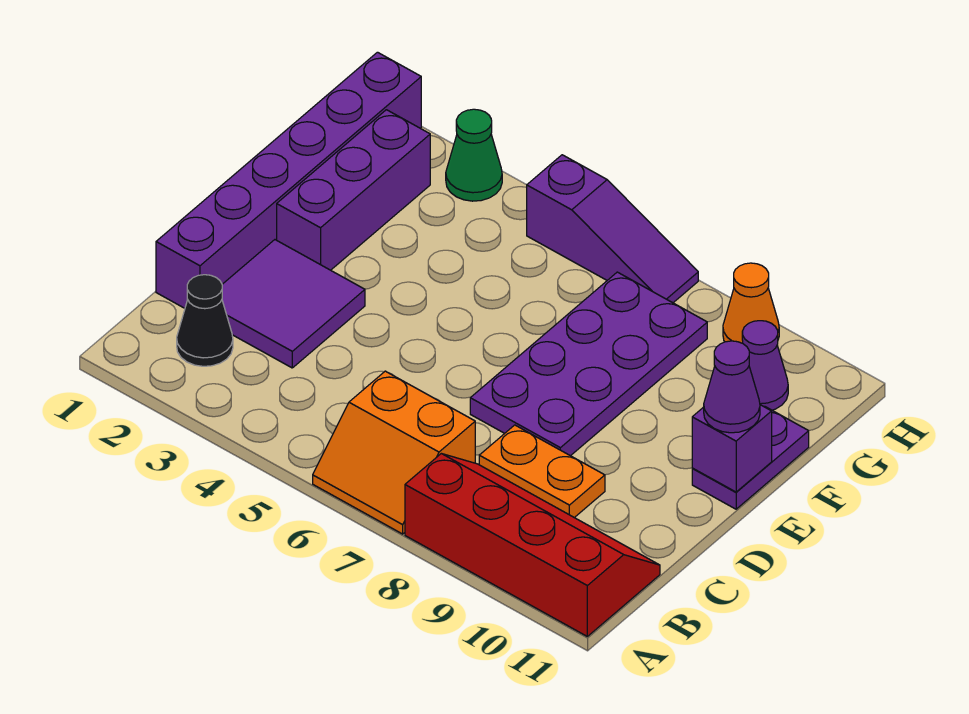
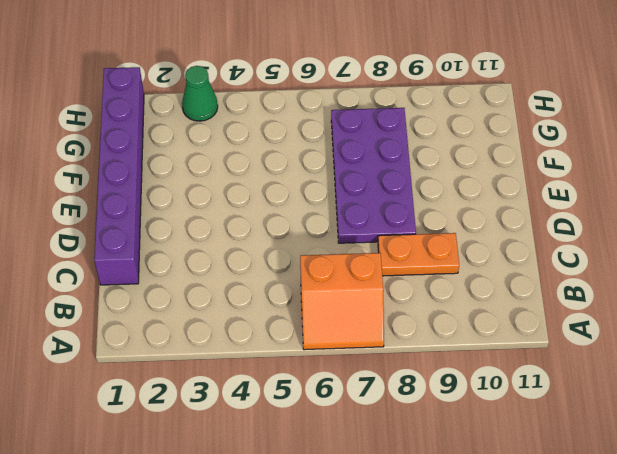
none -> red slope A8:B11 level 1 top A
none -> black cone B2 level 1
none -> purple tile C2:D3 level 1

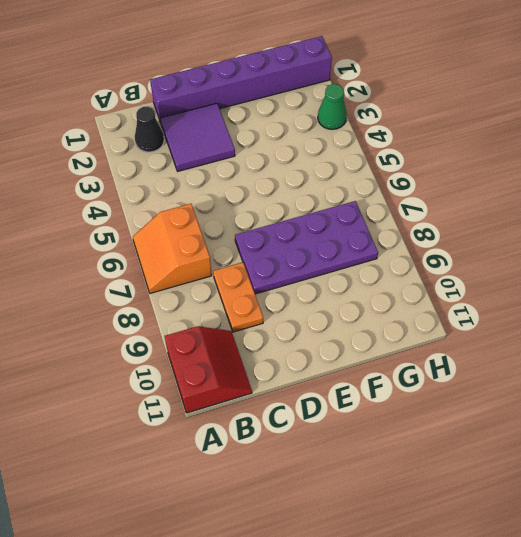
red slope A10:B11 level 1 top A -> red slope A8:B11 level 1 top A
none -> purple brick E2:G2 level 1
none -> purple plate E11:F11 level 1
none -> purple cone G10 level 1

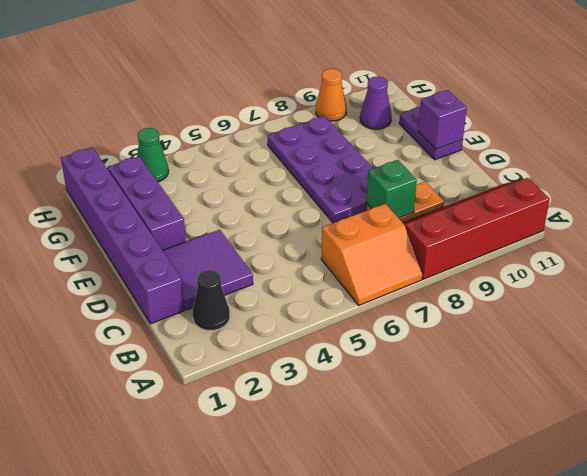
green brick C8 level 2 -> none
none -> purple slope H5:H7 level 1 top 5
none -> purple cone E11 level 3

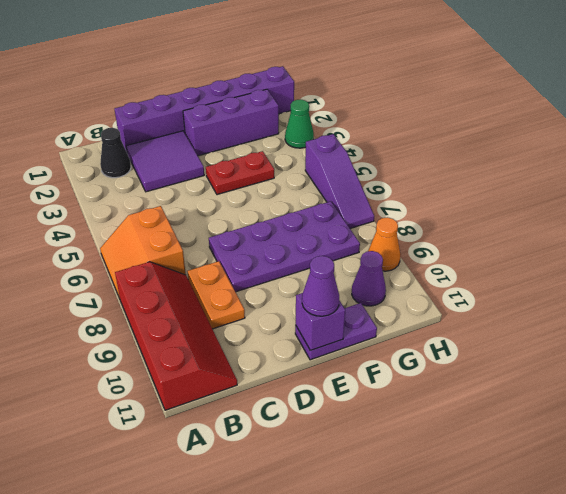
red plate E4:F4 level 1 -> none

